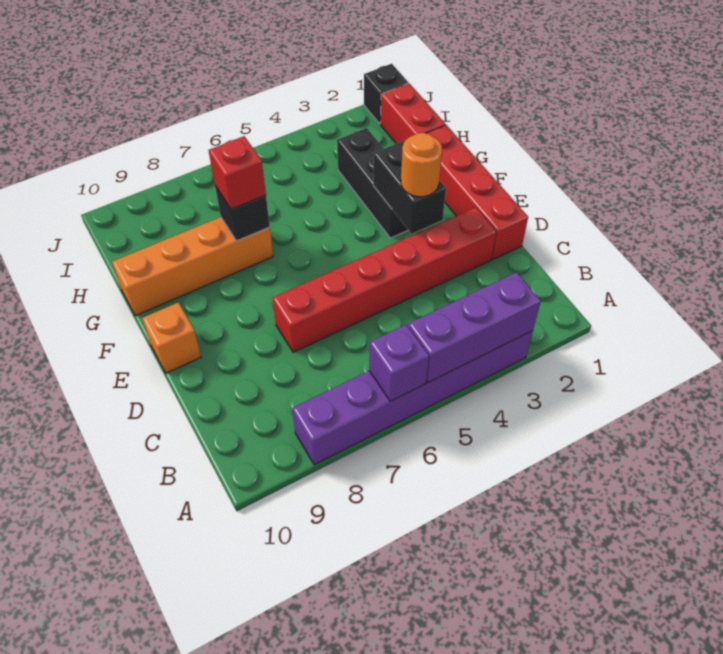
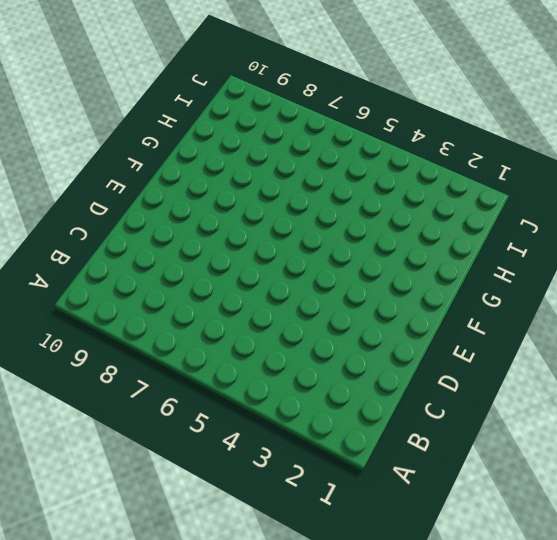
none -> purple brick A3:A8 level 1
none -> red brick D1:G1 level 1
none -> red brick D2:D7 level 1

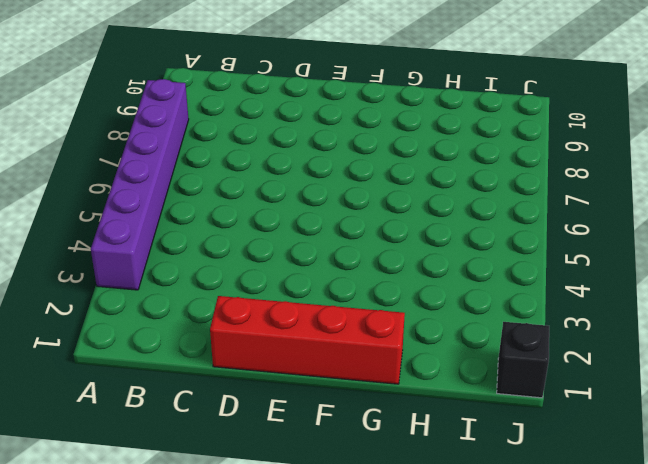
none -> red brick D2:D7 level 1
none -> orange brick E10 level 1
none -> black brick F3:H3 level 1

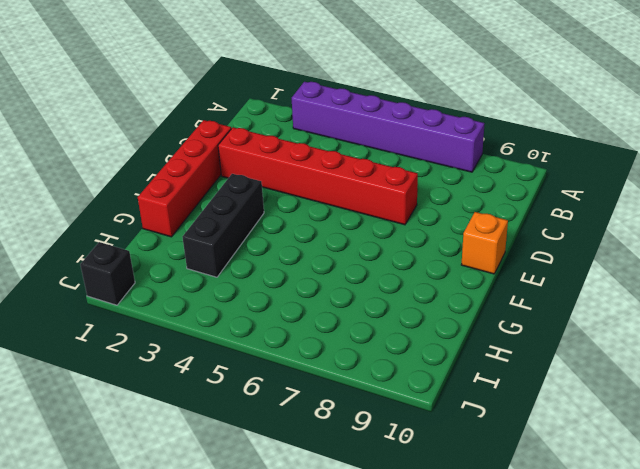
none -> orange brick G7:G10 level 1
none -> red brick H1:I1 level 1
none -> purple brick A3:A5 level 2

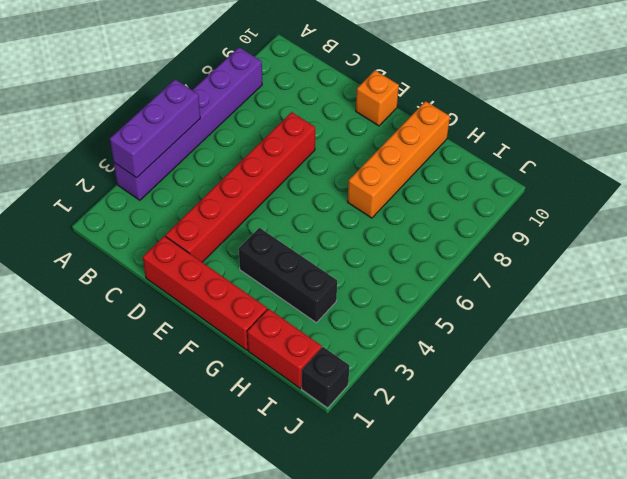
none -> purple brick A6 level 2
none -> black brick E3:F3 level 2
none -> black brick G7 level 2

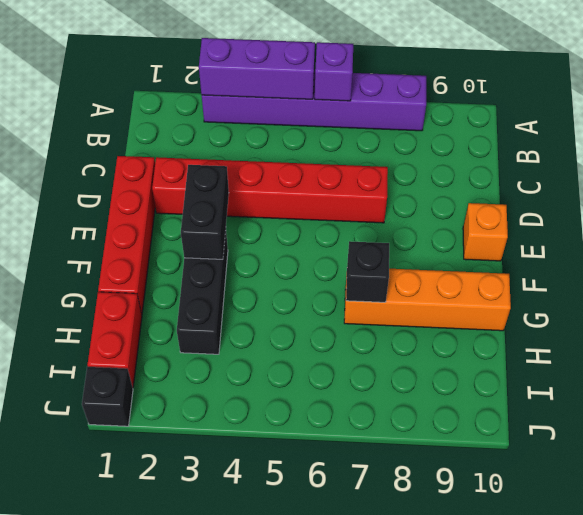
none -> orange round brick E3 level 3
none -> red brick G7 level 3

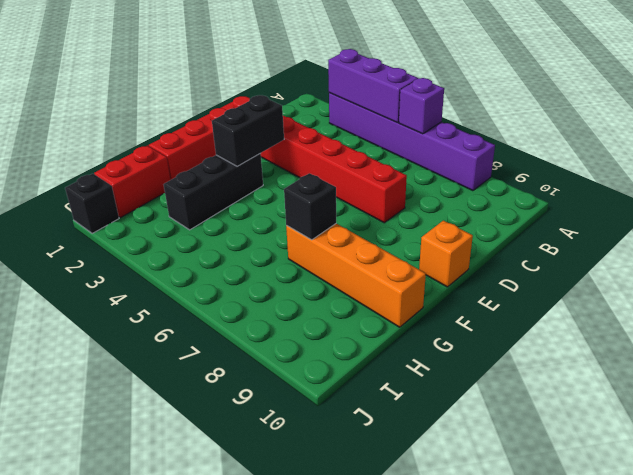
none -> orange round brick E3 level 3
none -> red brick G7 level 3

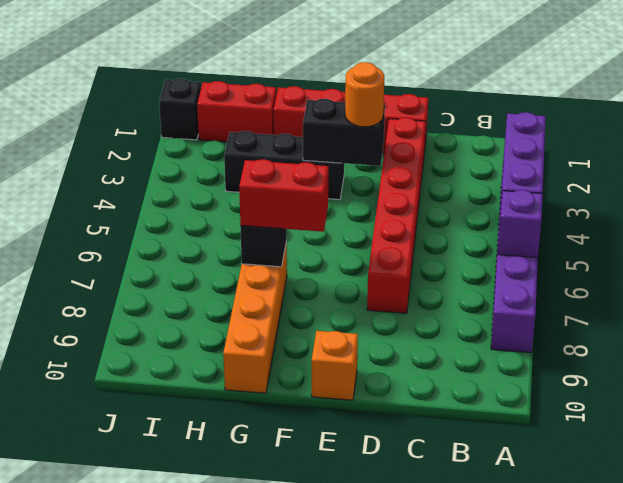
red brick F7:G7 level 3 -> red brick G7 level 3

